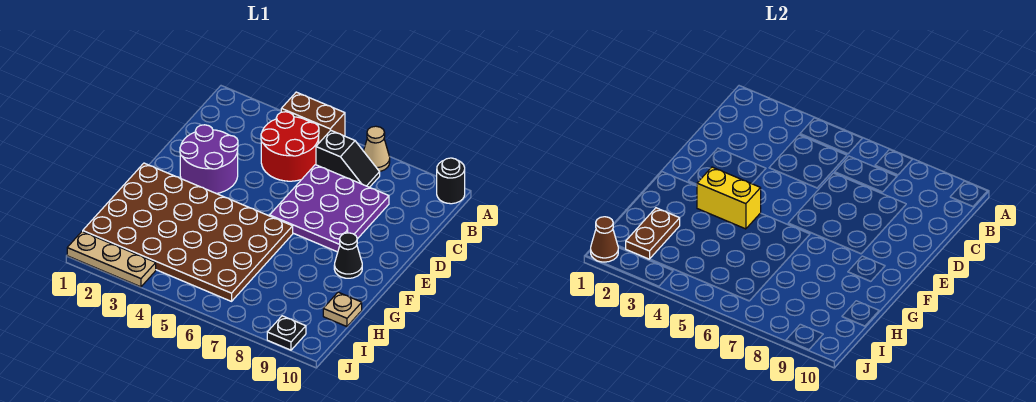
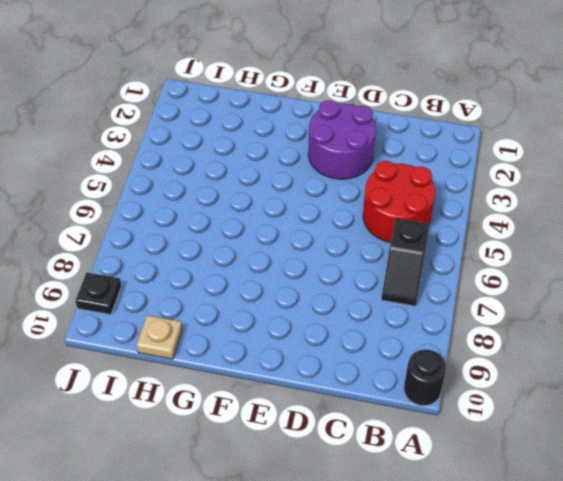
none -> brown brick A4:A5 level 1
none -> tan cone A7 level 1
none -> purple plate C6:E8 level 1

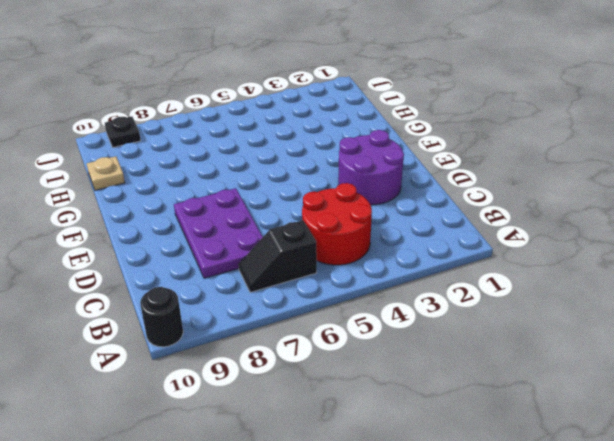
purple plate C7:E8 level 1 -> purple plate C6:E8 level 1
none -> brown brick A4:A5 level 1
none -> tan cone A7 level 1
none -> brown plate F1:I6 level 1

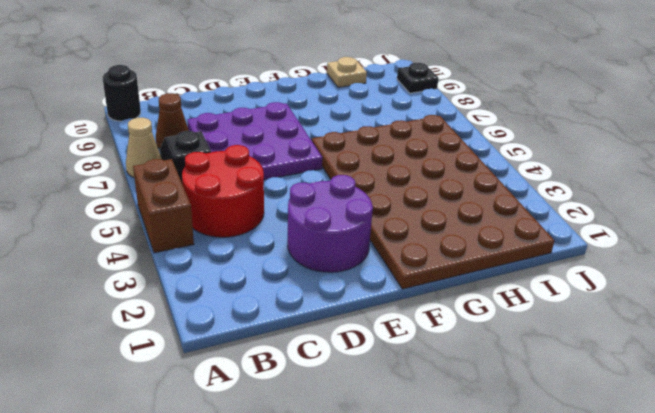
brown cone B8 level 1 -> brown cone J1 level 2
none -> black cone F9 level 1
none -> tan plate J1:J3 level 1
none -> yellow brick F3:F4 level 2

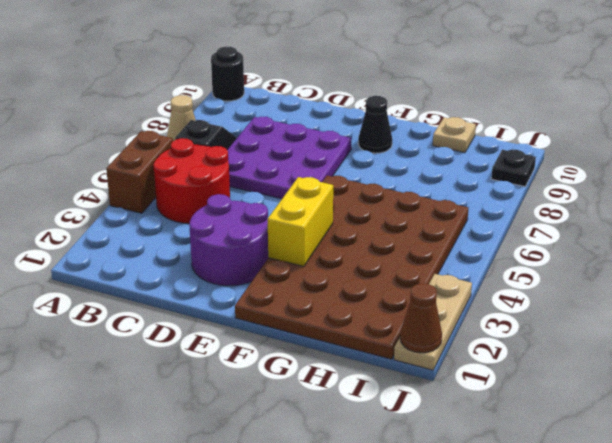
none -> brown plate H2:I2 level 2

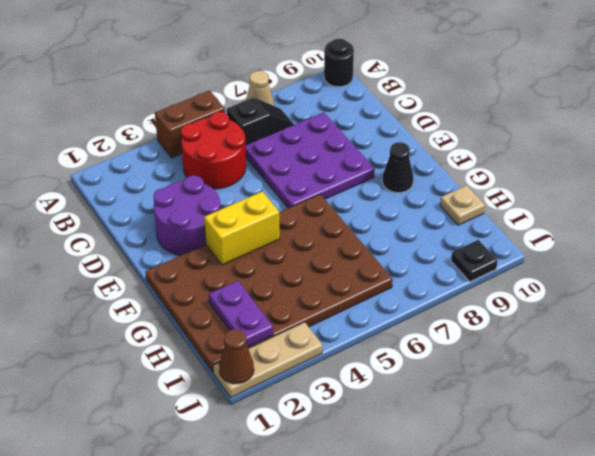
purple plate H2:I2 level 2 -> brown plate H2:I2 level 2

